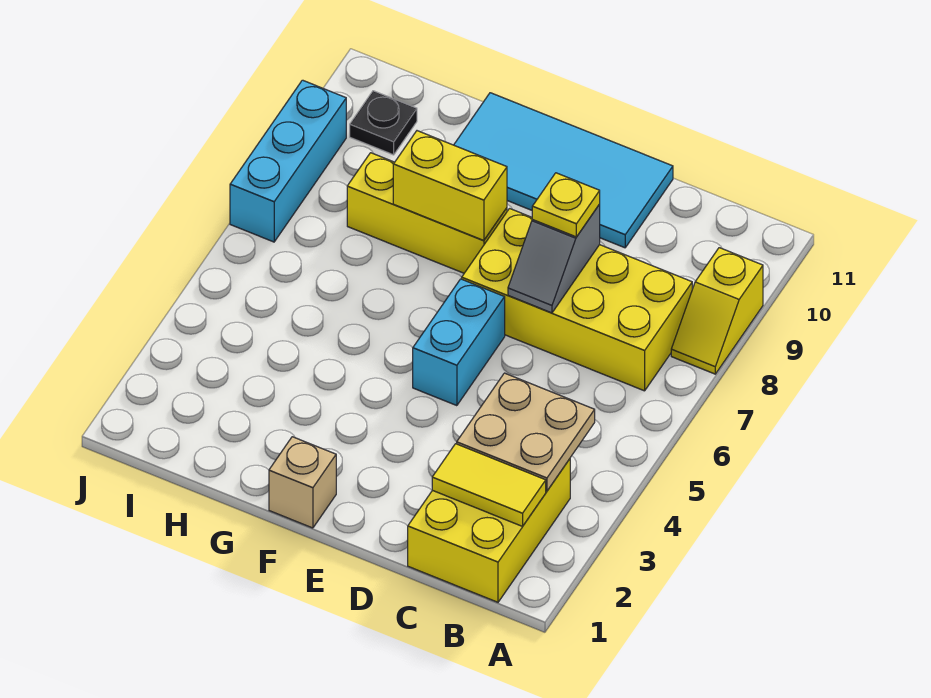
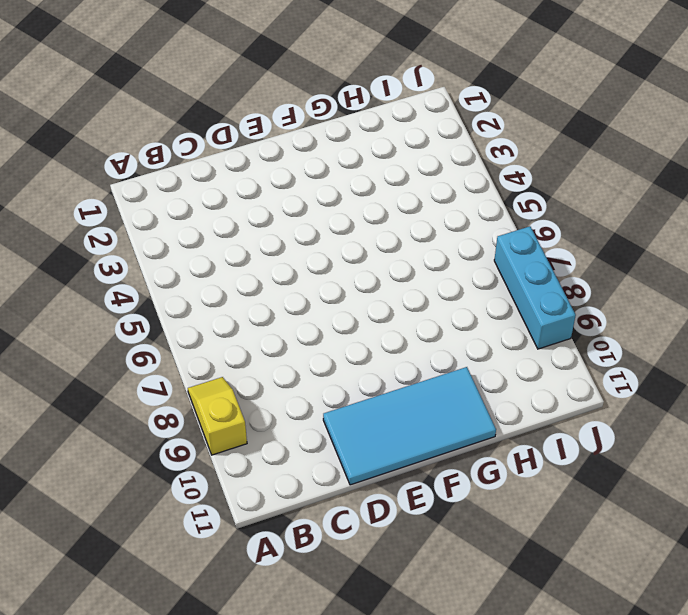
none -> yellow brick B1:C3 level 1
none -> yellow brick B7:E8 level 1
none -> cyan brick E5:E6 level 1

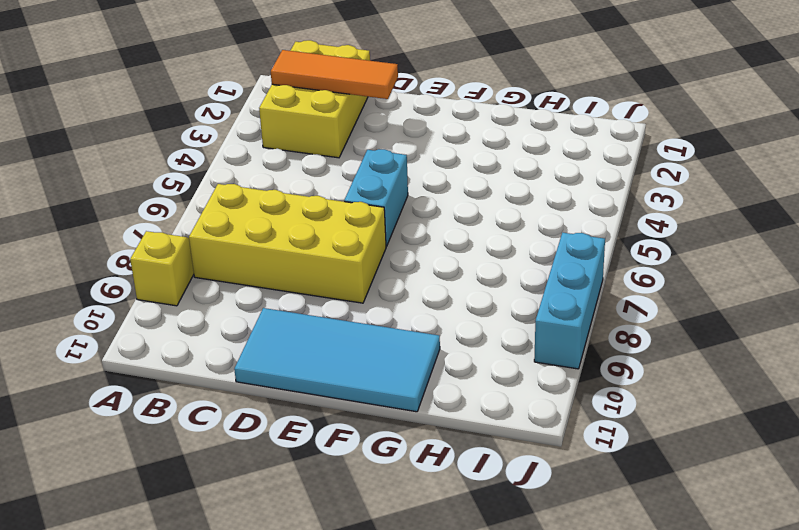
orange tile B2:D2 level 2 -> yellow tile B2:C2 level 2
none -> tan brick F1 level 1
none -> yellow brick F8:H8 level 1
none -> black plate I10 level 1

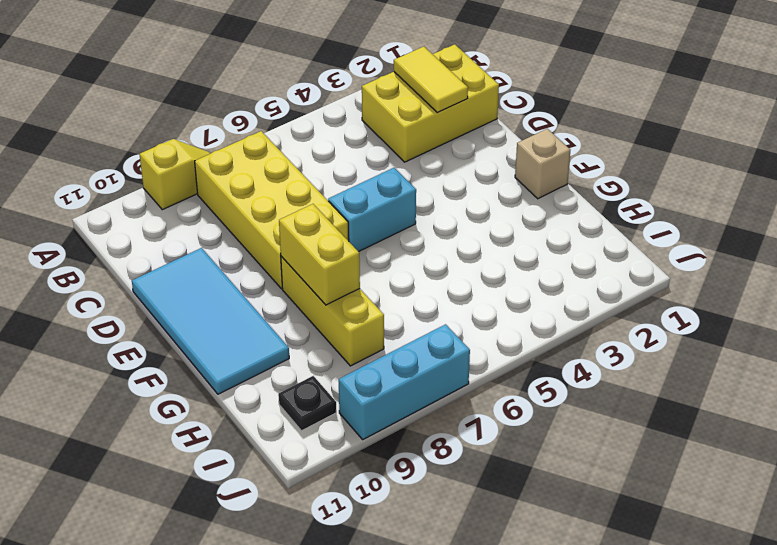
none -> tan plate B3:C4 level 2
none -> grey slope D7:D8 level 2 top 8
none -> yellow plate D8 level 3

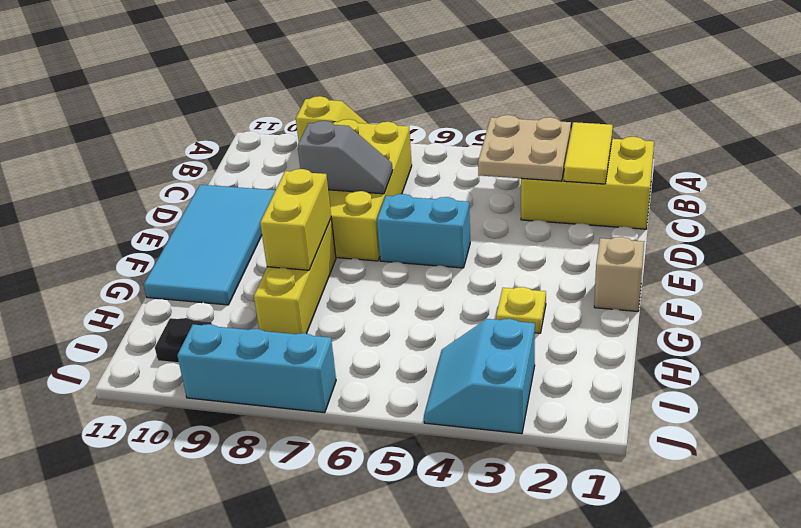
yellow plate G3 level 1 -> yellow plate D8 level 3
cyan slope I3:J4 level 1 top 3 -> none

